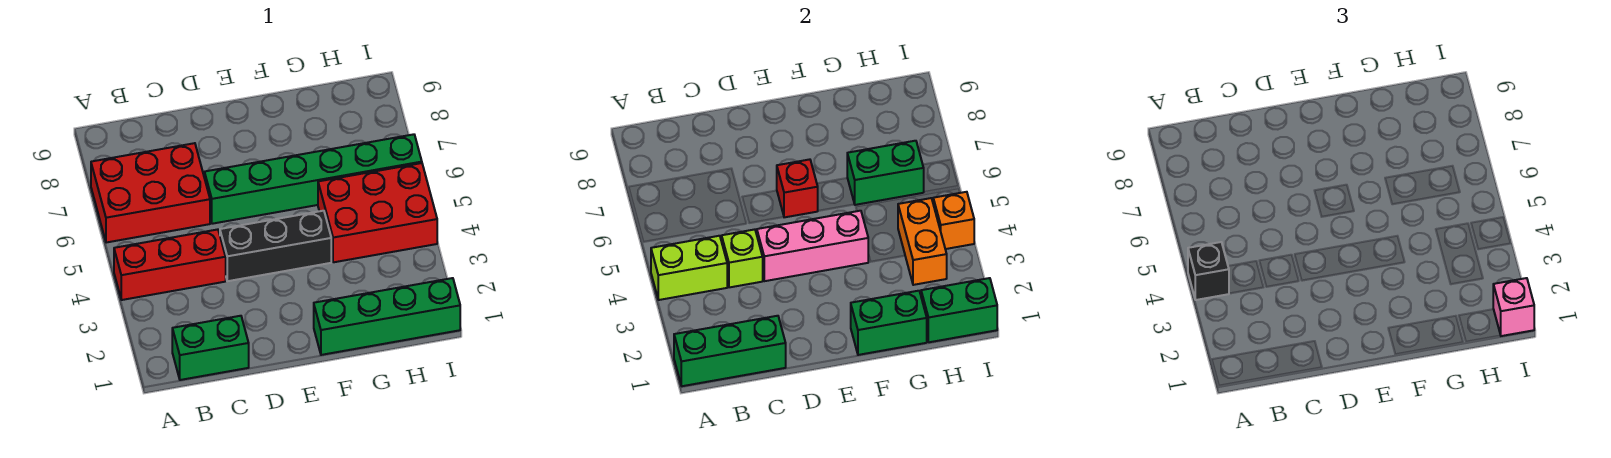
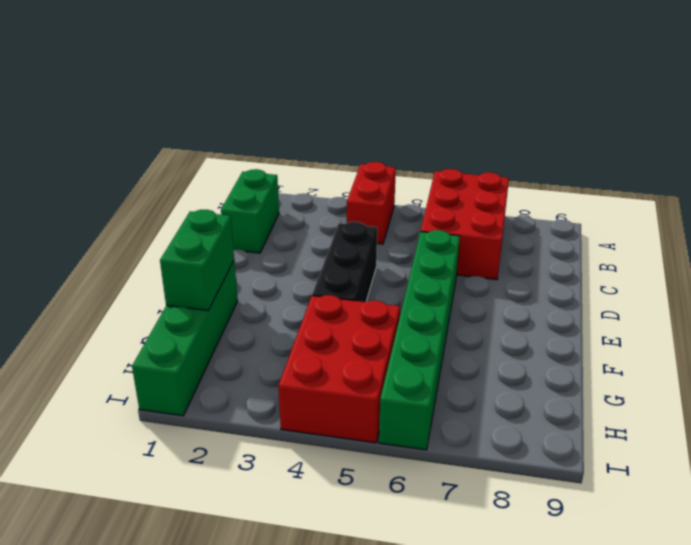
red brick A4:B4 level 1 -> red brick A4:C4 level 1
none -> green brick A1:C1 level 2
none -> lime brick A4:B4 level 2
none -> lime brick C4 level 2

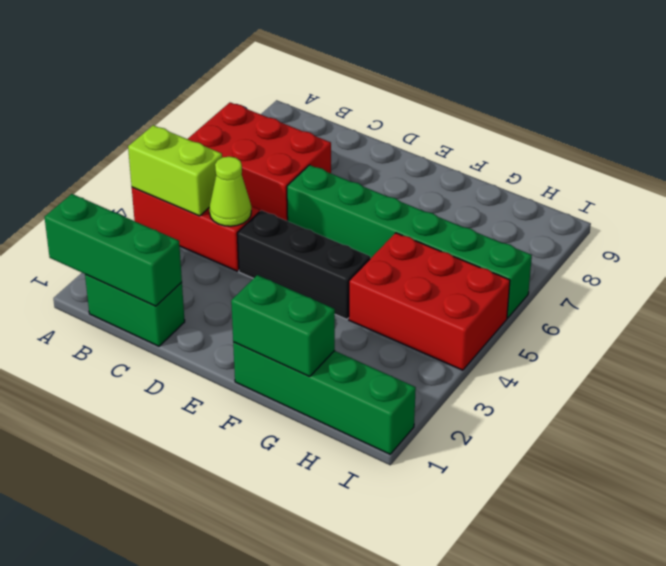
lime cone C4 level 2 -> lime brick C4 level 2
none -> pink brick D4:F4 level 2
none -> red brick E6 level 2
none -> green brick G6:H6 level 2

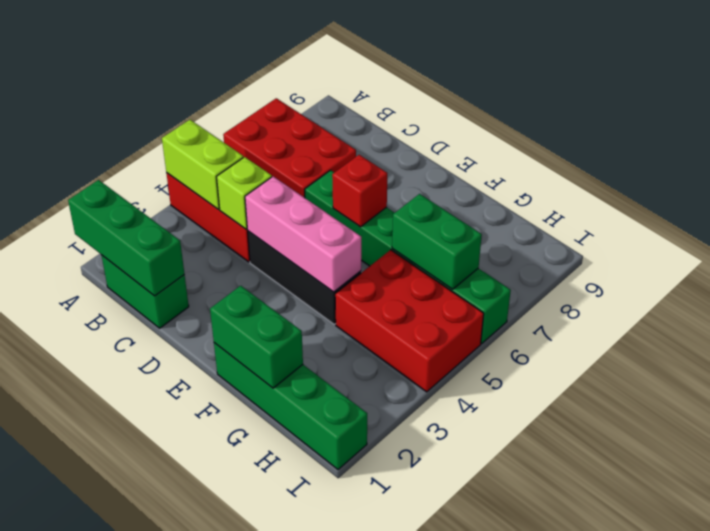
none -> green brick H1:I1 level 2
none -> orange brick H3:H4 level 2
none -> orange brick I4 level 2

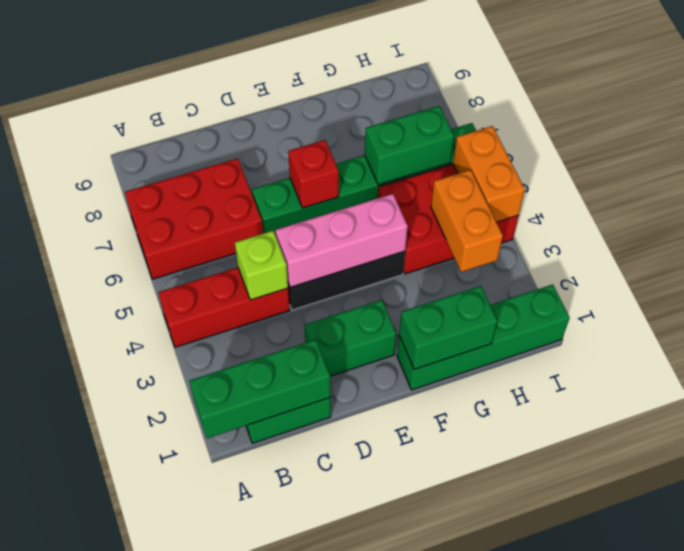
green brick D2:E2 level 1 -> green brick H1:I1 level 2
orange brick I4:I5 level 2 -> orange brick I4 level 2
none -> lime brick A4:B4 level 2
none -> black brick A4 level 3
none -> pink brick I1 level 3

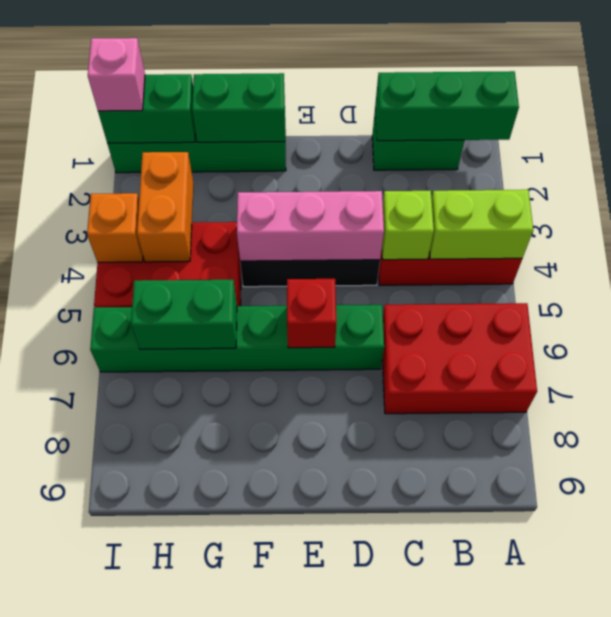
none -> black brick A4 level 3

